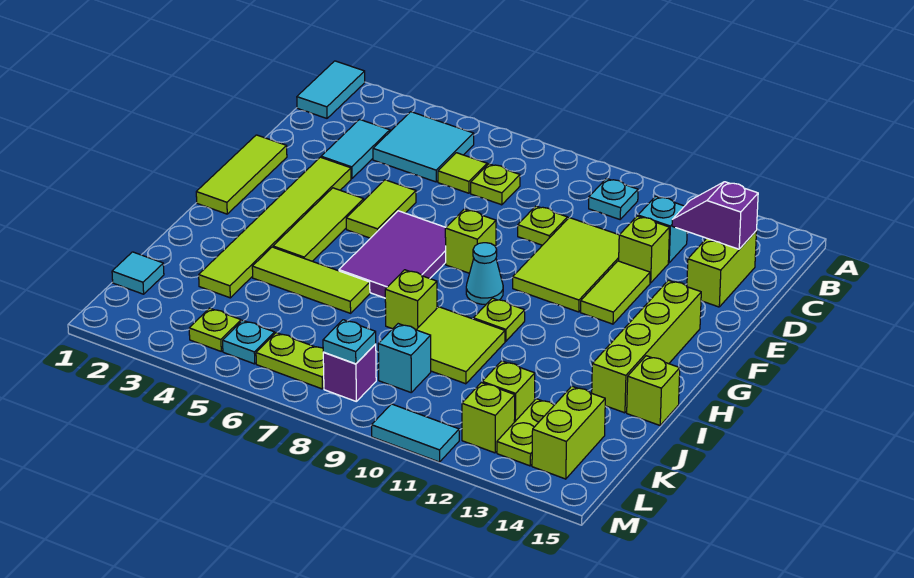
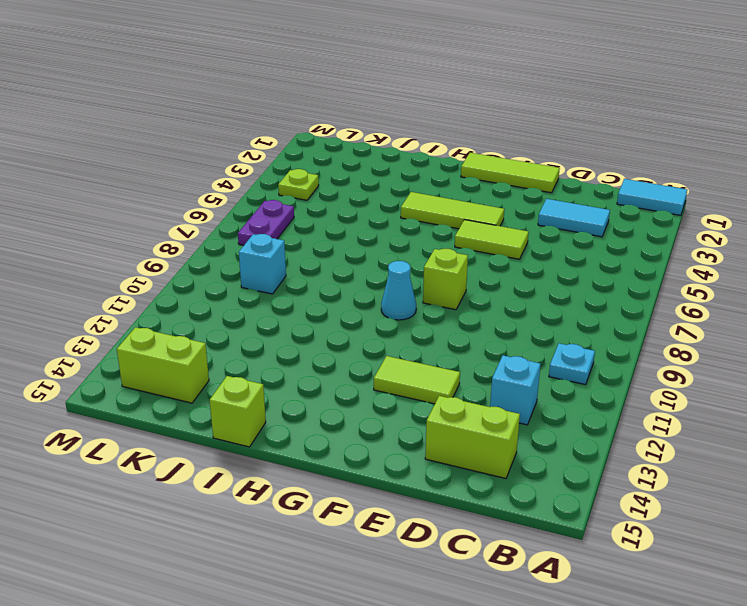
purple plate L6:L7 level 1 -> lime plate L6:L7 level 1
none -> cyan tile B4:C5 level 1
none -> lime tile C6 level 1
none -> lime plate C7 level 1
none -> lime plate D9 level 1

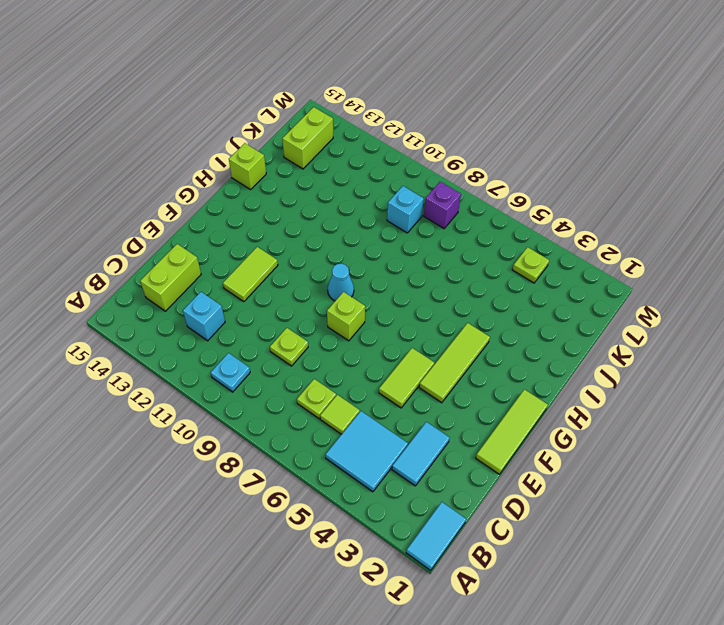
none -> lime tile D10:F11 level 1
none -> lime brick D12 level 1
none -> lime tile E3:J3 level 1
none -> purple tile F6:H7 level 1

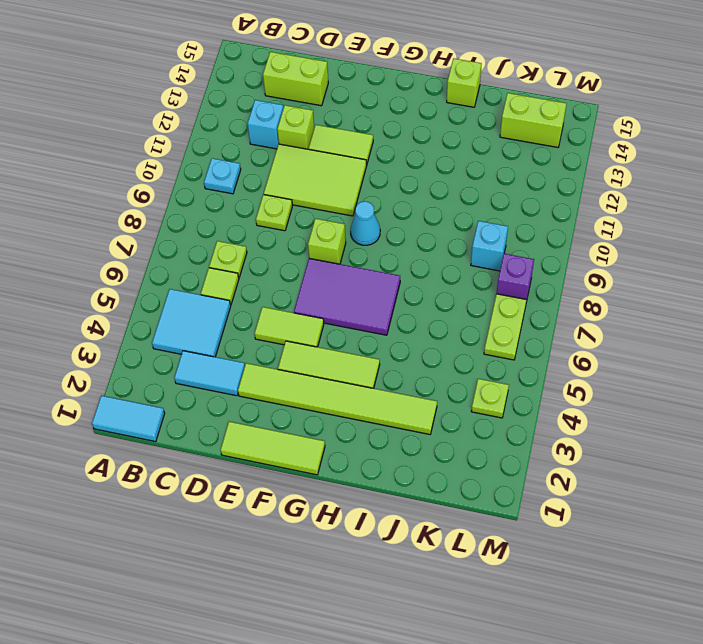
none -> lime brick F14:I14 level 1
none -> lime plate H10 level 1
none -> lime tile I4:I6 level 1
none -> lime brick I8 level 1

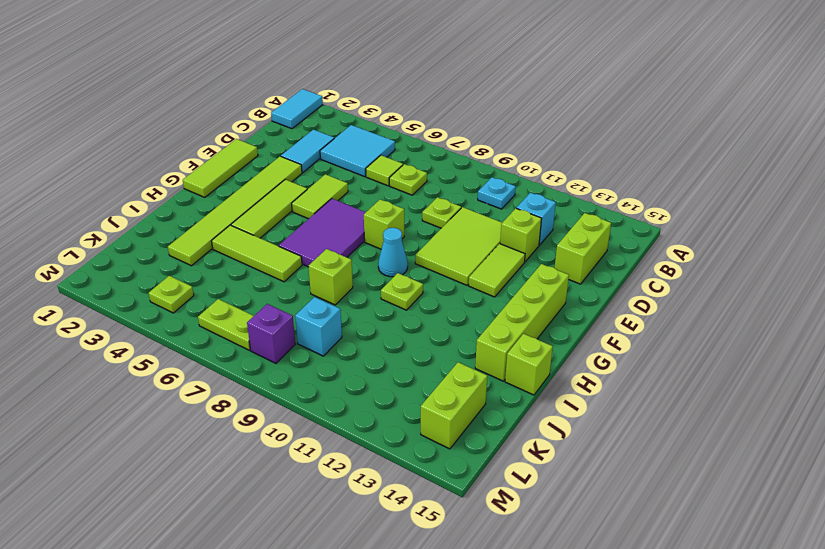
none -> lime tile I9:J10 level 1
none -> cyan tile K1 level 1
none -> lime brick K12 level 1
none -> lime plate K13:L13 level 1

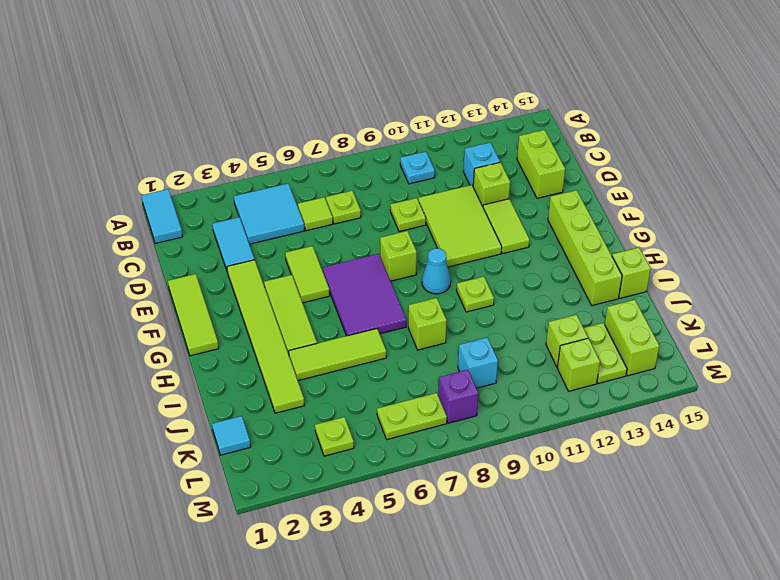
none -> lime tile I9:J10 level 1
none -> cyan plate L5 level 1
none -> cyan tile M10:M11 level 1
none -> purple slope C13:C14 level 2 top 14

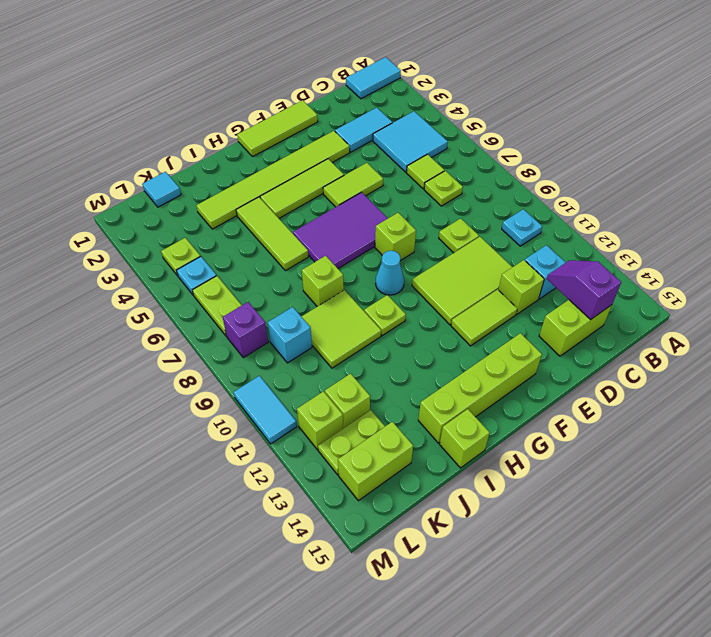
none -> cyan plate L8 level 2

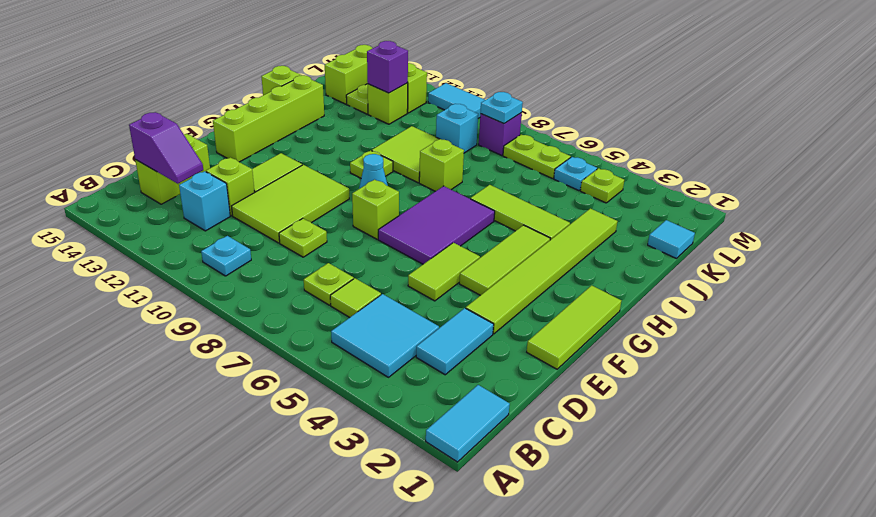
purple brick K12 level 2 -> none

